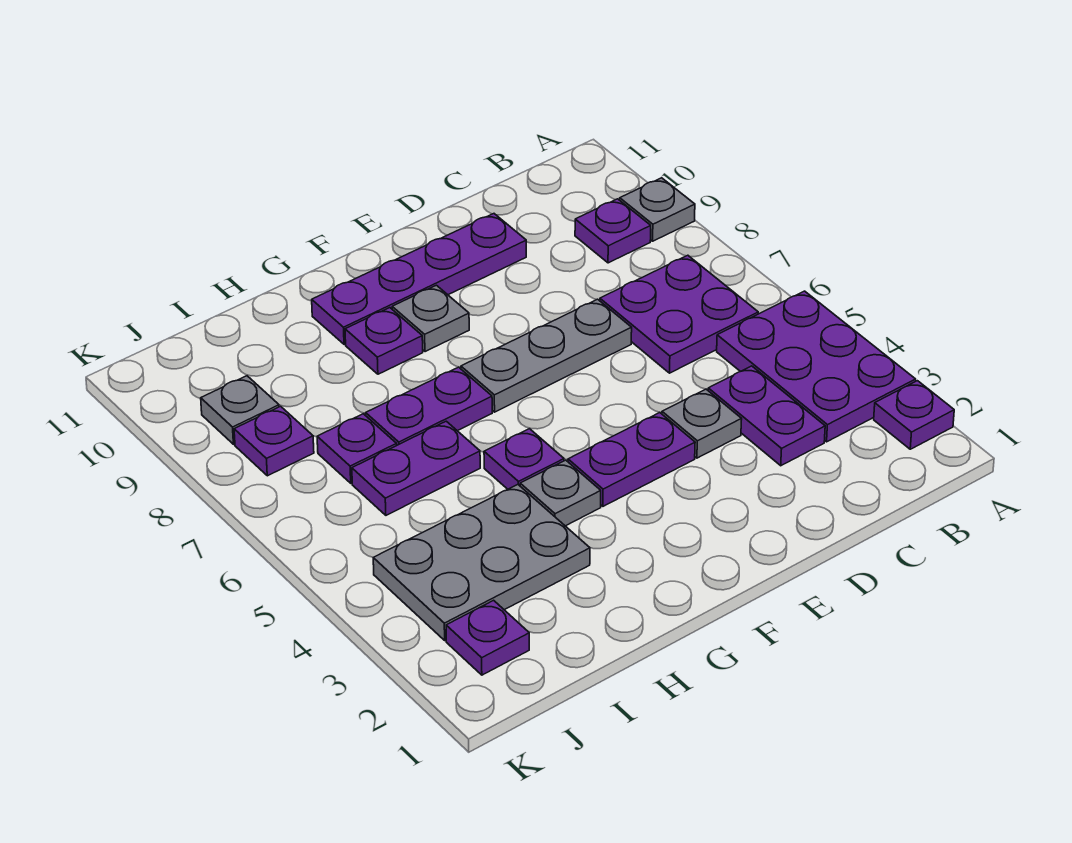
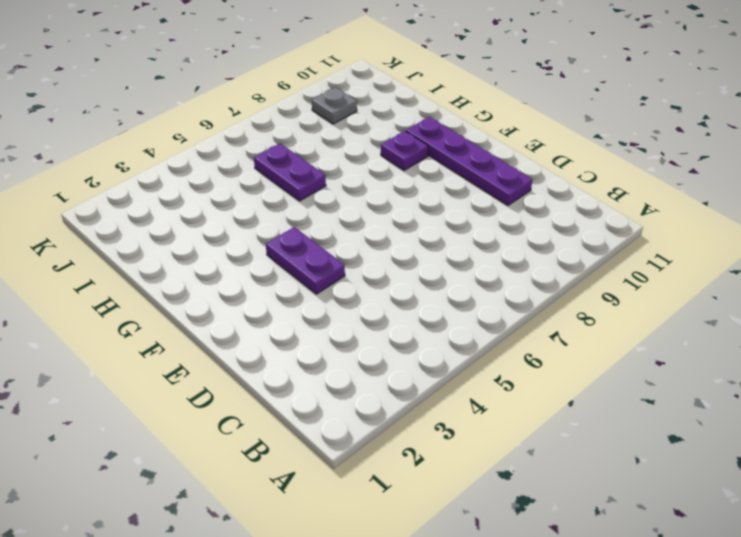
none -> purple plate A2 level 1
none -> purple plate A3:B5 level 1
none -> grey plate A9 level 1

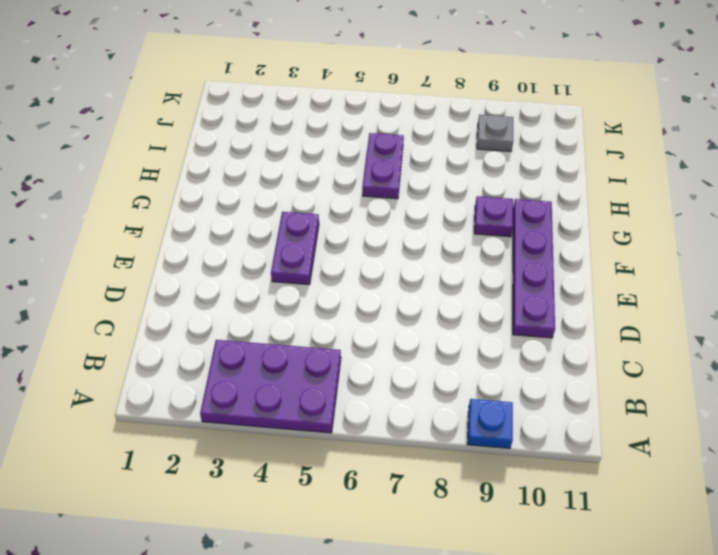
blue plate A9 level 1 -> grey plate A9 level 1
none -> purple plate A2 level 1
none -> purple plate B6:C7 level 1
none -> purple plate B9 level 1

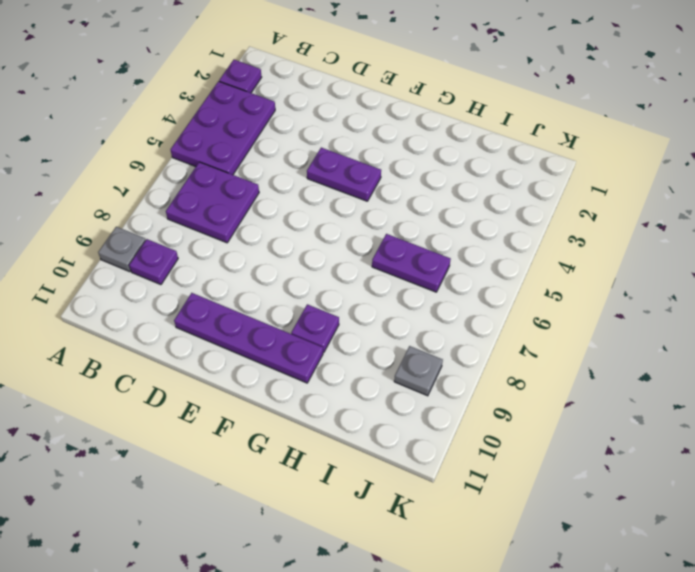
none -> purple plate C3:C4 level 1
none -> grey plate D4 level 1
none -> grey plate D7:F7 level 1

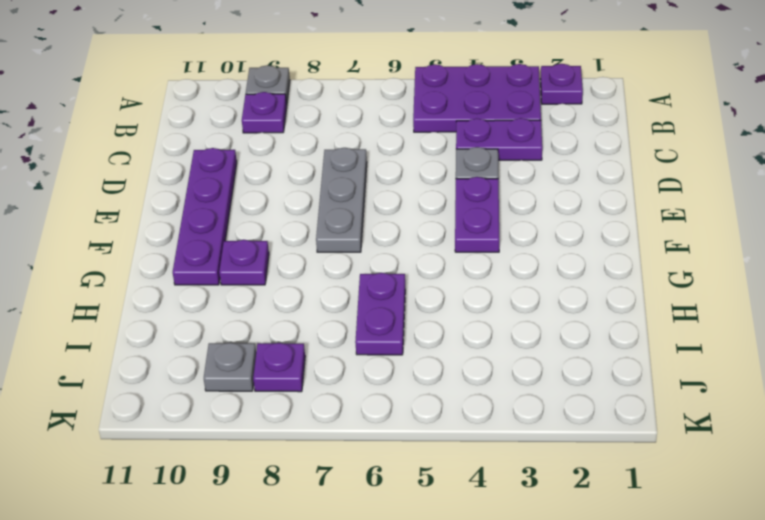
none -> purple plate B6:C7 level 1
none -> grey plate F9 level 1
none -> grey plate G4 level 1

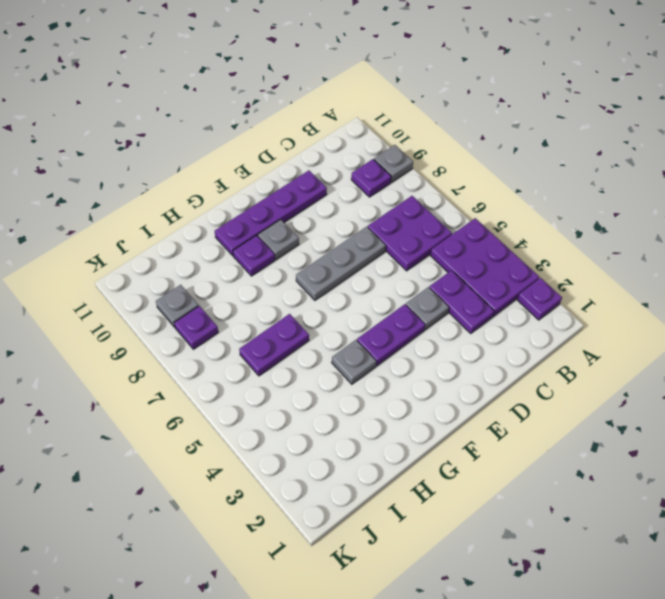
none -> purple plate G5 level 1
none -> purple plate G7:H7 level 1
none -> grey plate H3:J4 level 1

